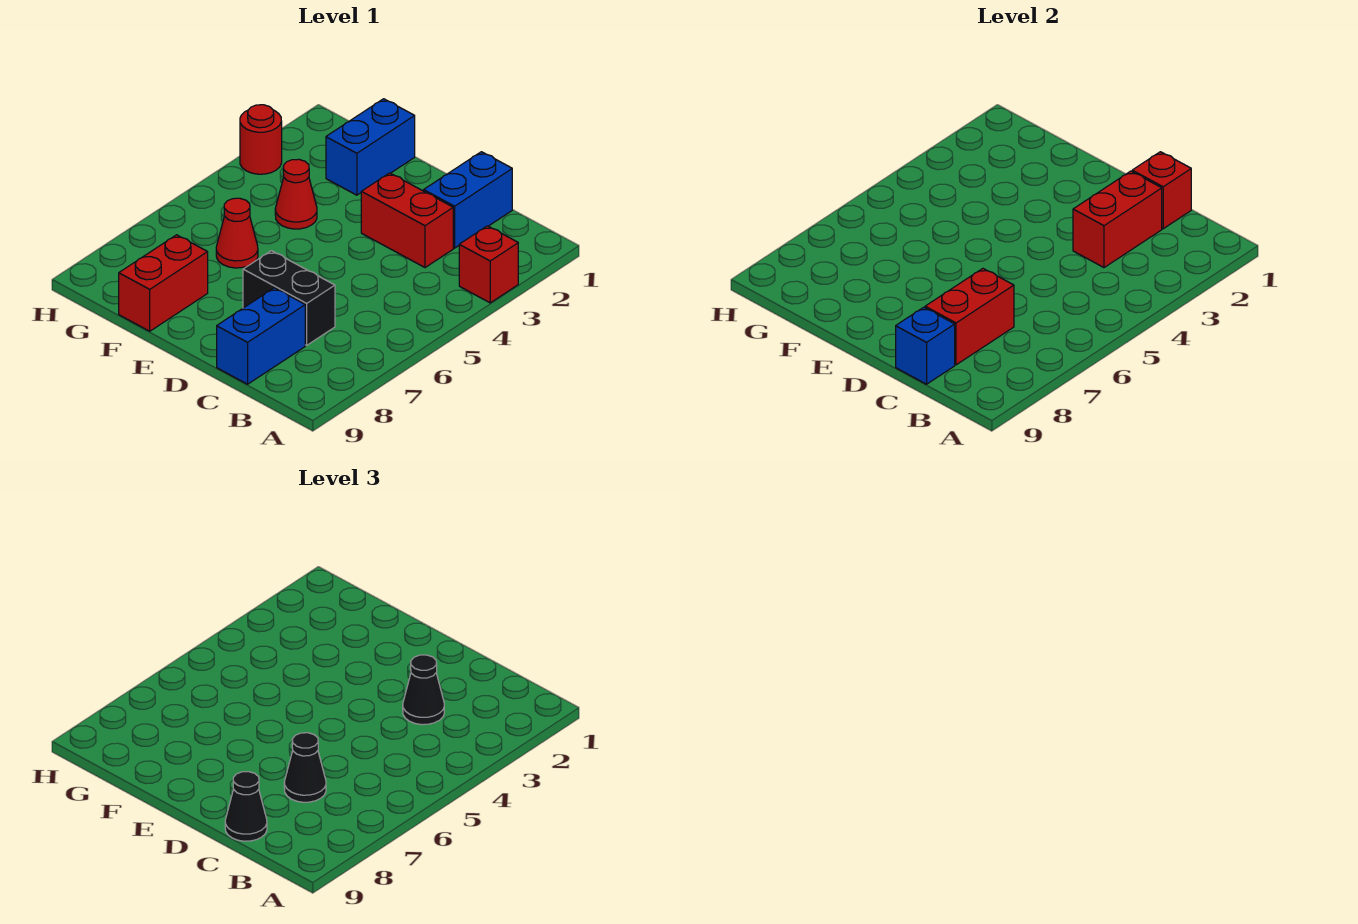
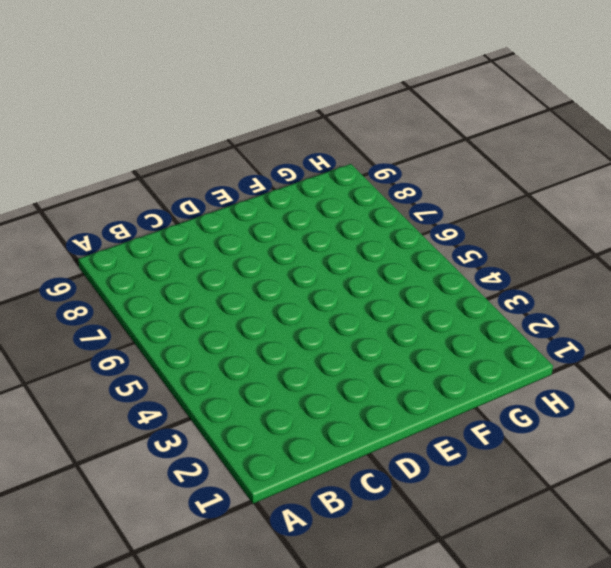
none -> red brick A3 level 1
none -> blue brick C1:C2 level 1
none -> red brick C3:D3 level 1

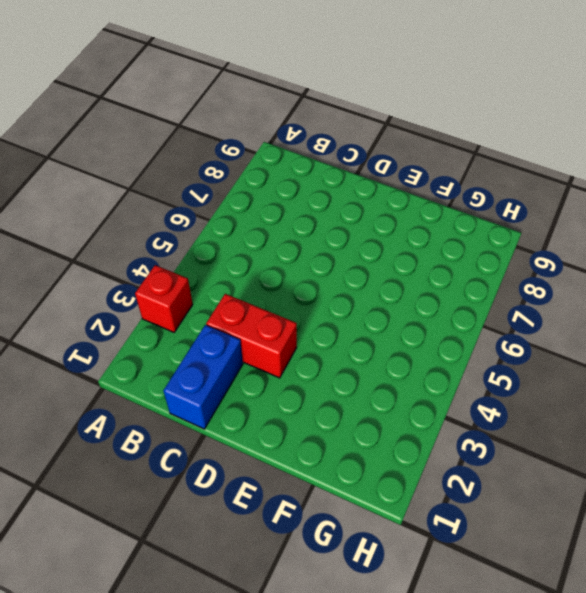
none -> black brick C7:D7 level 1
none -> blue brick C8:C9 level 1
none -> blue brick F1:F2 level 1

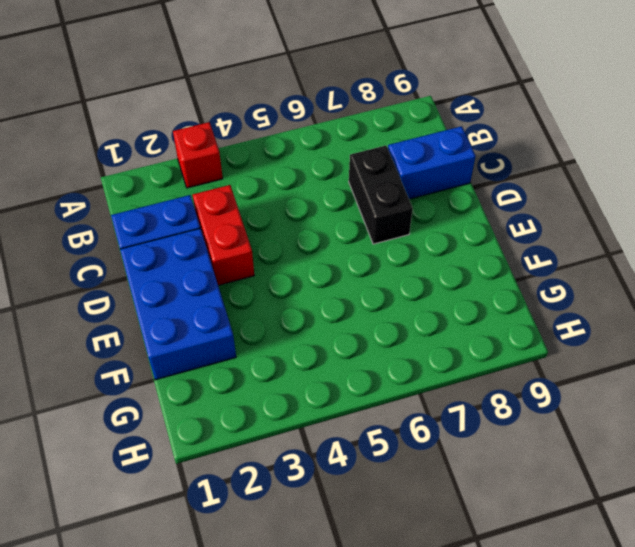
blue brick D1:F2 level 1 -> blue brick F1:F2 level 1
none -> red cone F4 level 1
none -> red cone F6 level 1
none -> red brick F8:F9 level 1

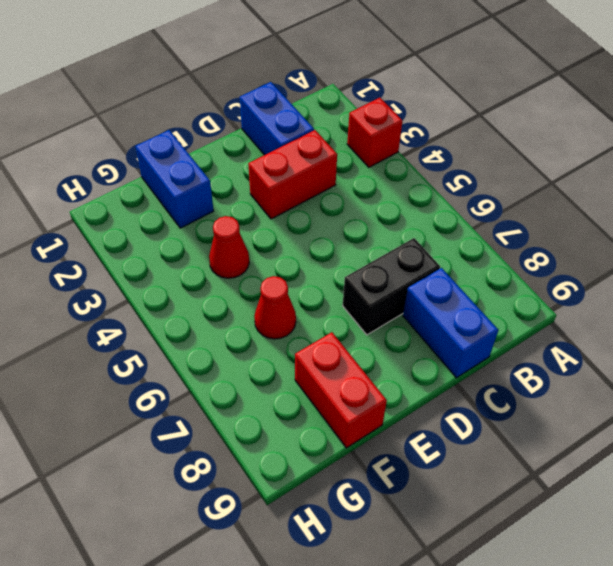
none -> red round brick H3 level 1
none -> red brick C1 level 2
none -> red brick C2:C3 level 2

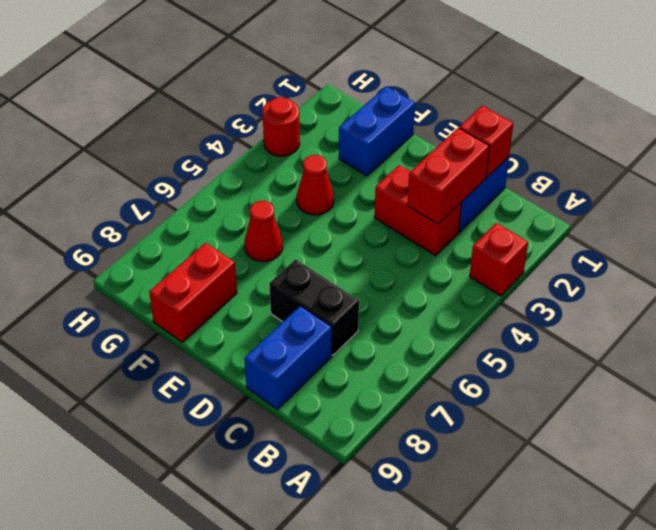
none -> red brick C7:C8 level 2
none -> blue brick C9 level 2
none -> black cone C3 level 3

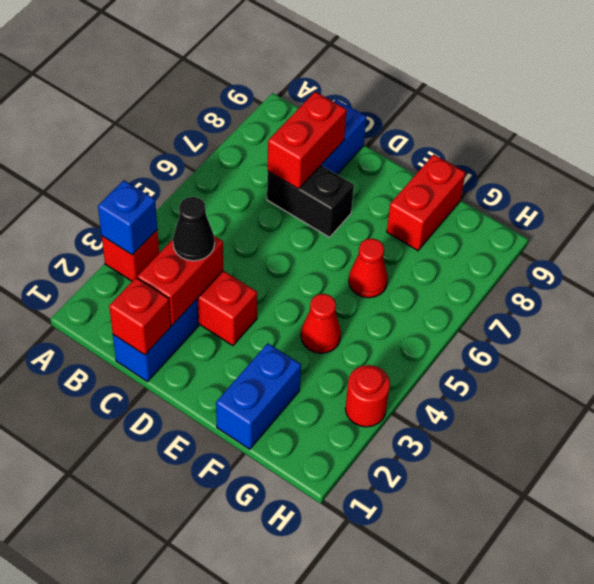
blue brick A3 level 2 -> blue brick C9 level 2
none -> black cone C7 level 3
none -> black cone C9 level 3

